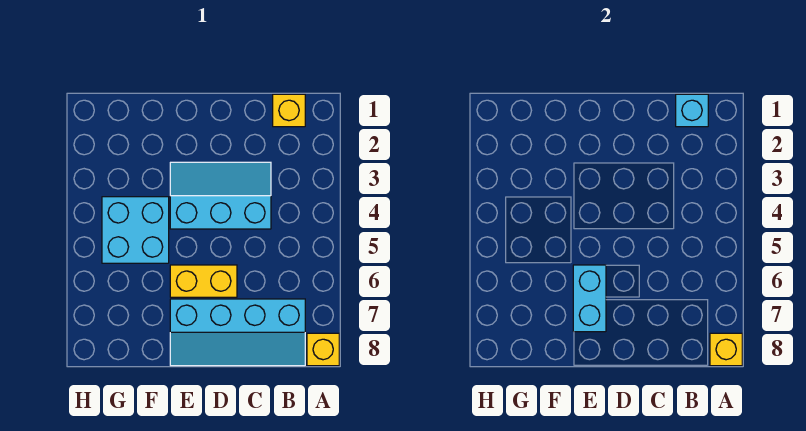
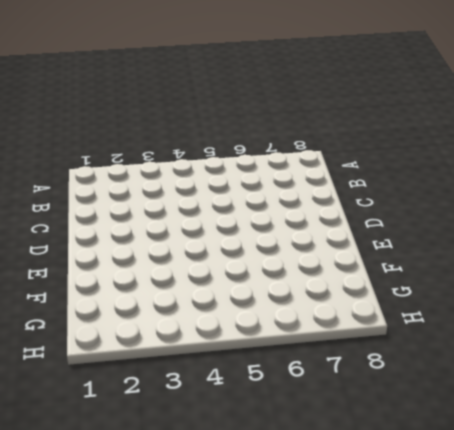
none -> yellow brick A8 level 1
none -> yellow brick B1 level 1

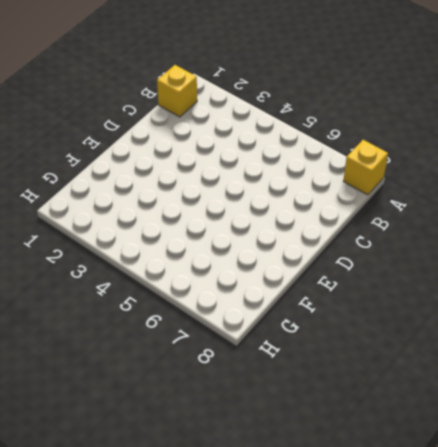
none -> cyan slope B7:E8 level 1 top 7
none -> cyan slope C3:E4 level 1 top 4

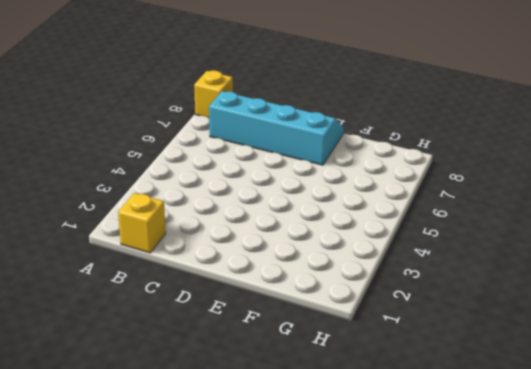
none -> cyan slope C3:E4 level 1 top 4
none -> yellow brick D6:E6 level 1

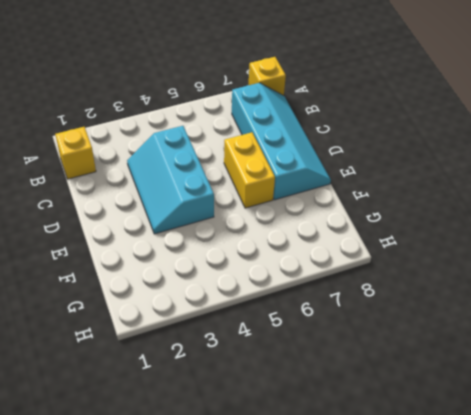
none -> cyan brick F4:G5 level 1
none -> yellow brick A8 level 2

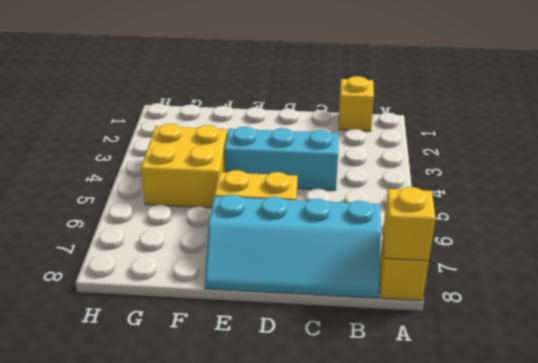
yellow brick F4:G5 level 1 -> cyan brick F4:G5 level 1
none -> cyan brick B1 level 2
none -> cyan brick E6:E7 level 2

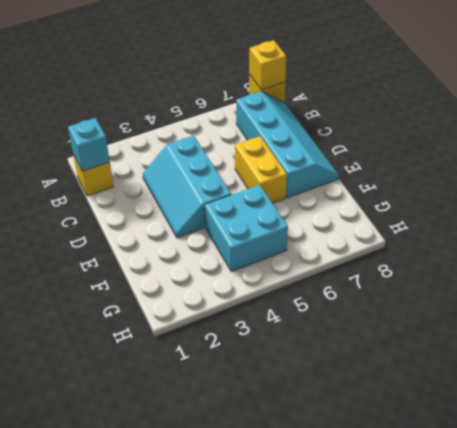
none -> cyan brick E6:E7 level 2

